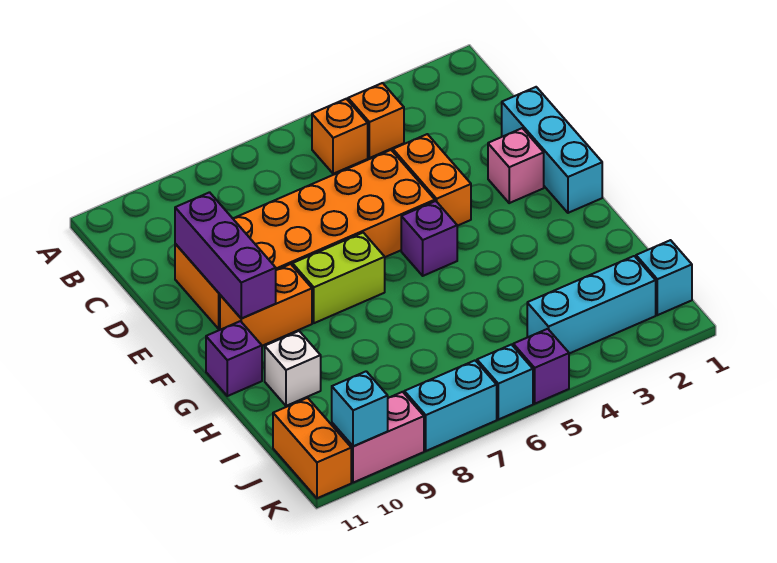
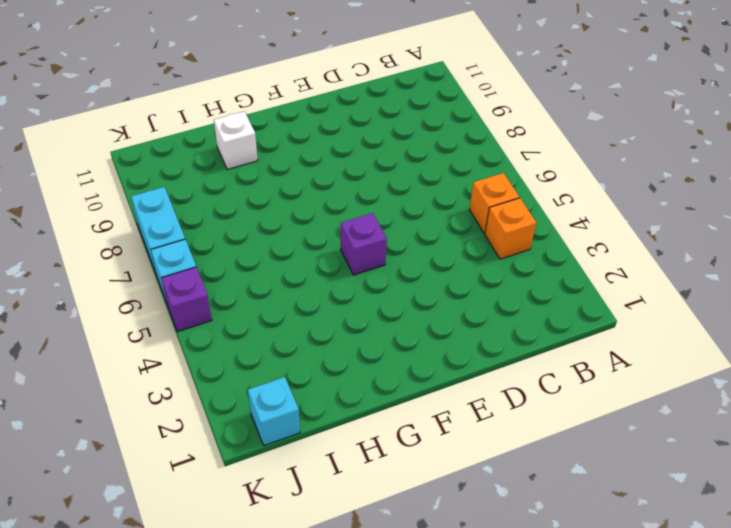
none -> cyan brick D1:F1 level 1
none -> orange brick D4:E4 level 1
none -> orange brick D5:E10 level 1

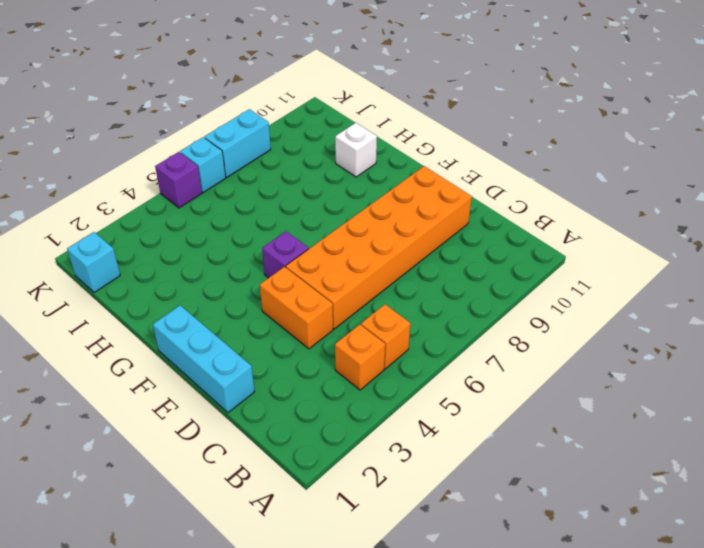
none -> pink brick E2 level 1
none -> lime brick F7:F8 level 1
none -> orange brick F9:F10 level 1

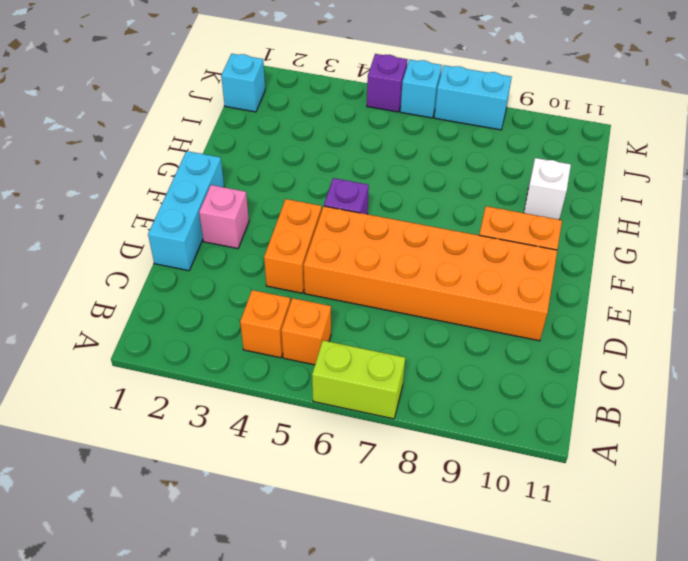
lime brick A6:A7 level 1 -> lime brick F7:F8 level 1
none -> purple brick G11 level 1
none -> cyan brick J2:J4 level 1
none -> orange brick J11:K11 level 1

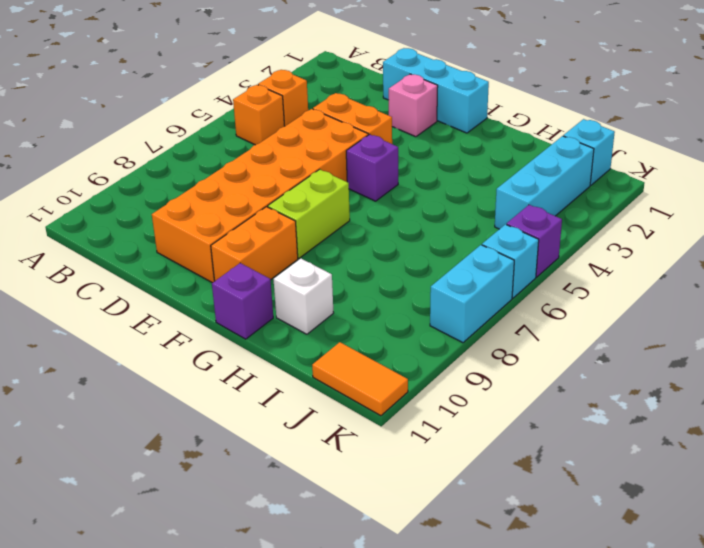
orange tile J11:K11 level 1 -> orange brick J11:K11 level 1
none -> pink brick K9:K10 level 1
none -> purple brick D10:F10 level 2
none -> cyan brick K10 level 2

